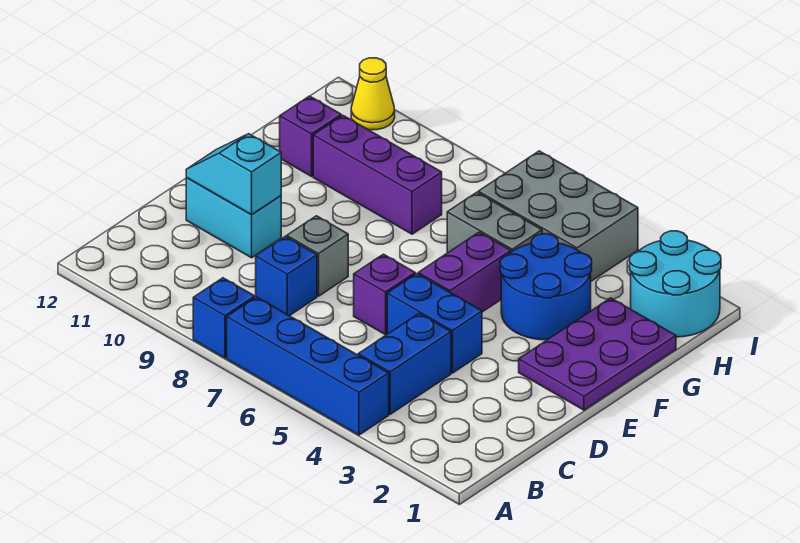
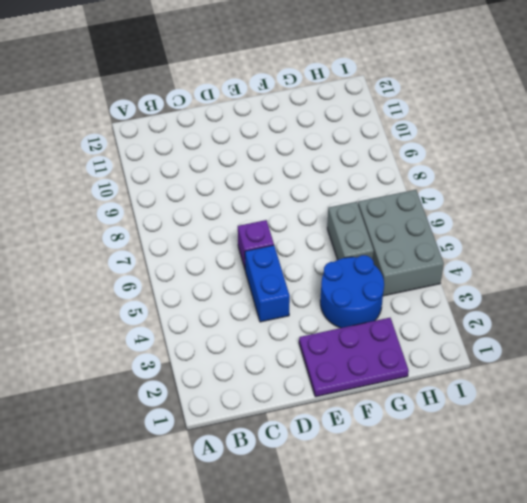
none -> blue brick A4:A7 level 1
none -> blue brick A8 level 1
none -> blue brick B4:C4 level 1

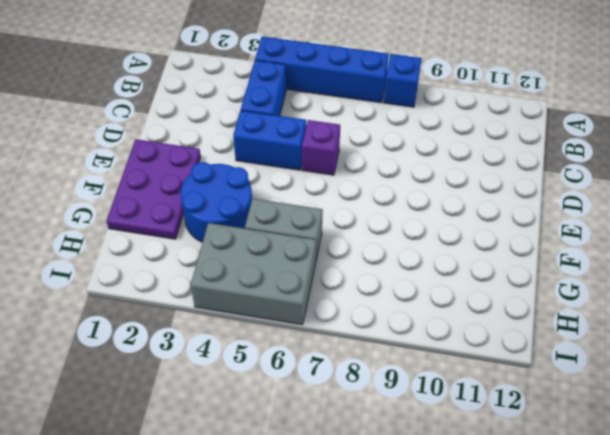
none -> blue brick C8 level 1
none -> grey brick D8 level 1
none -> cyan brick D10:D11 level 1

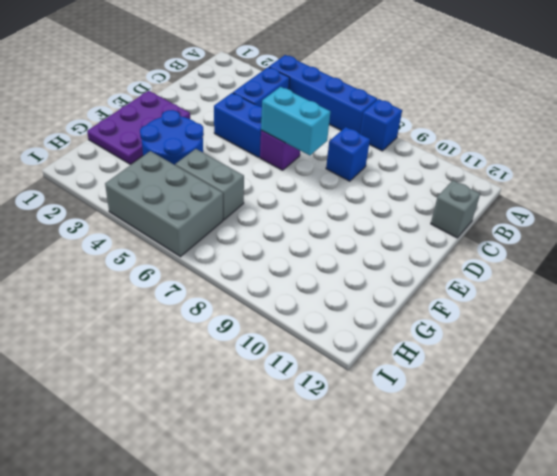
grey brick C12 level 1 -> grey brick D8 level 1
cyan brick D6:D7 level 2 -> cyan brick D10:D11 level 1
none -> purple brick E5:F5 level 1
none -> purple brick G8:G10 level 1
none -> purple brick G11 level 1

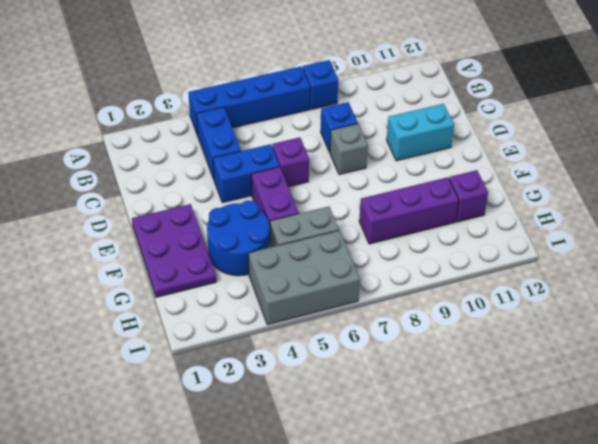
none -> cyan round brick H1:I2 level 1
none -> yellow cone I11 level 1
none -> cyan slope D10:D11 level 2 top 10

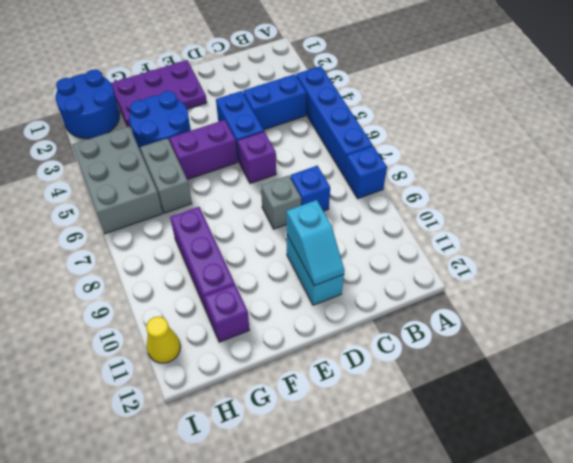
blue round brick H1:I2 level 1 -> cyan round brick H1:I2 level 1

